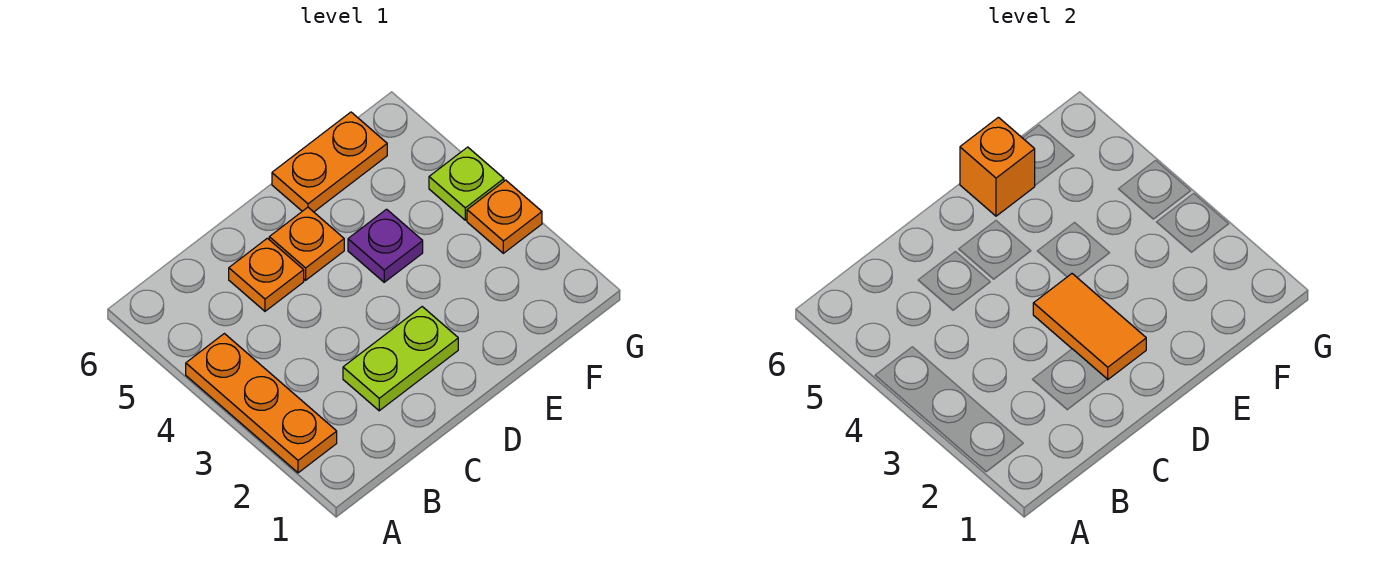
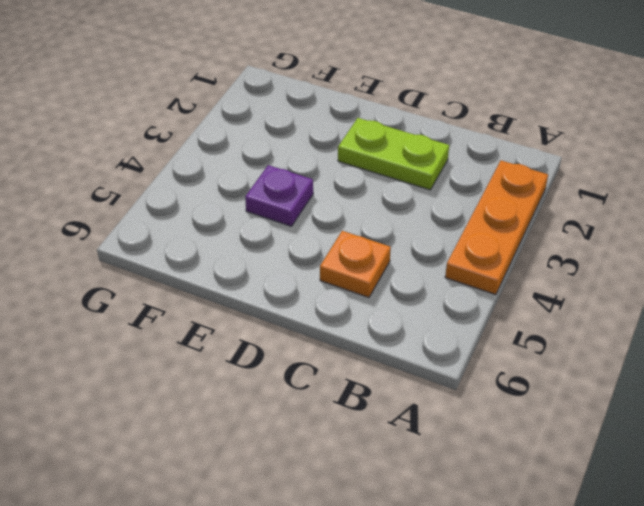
none -> orange plate D5 level 1
none -> orange plate E6:F6 level 1

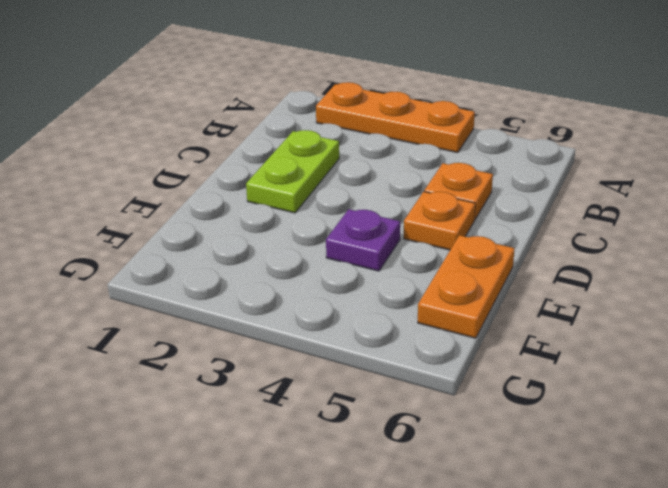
none -> orange plate G3 level 1
none -> lime plate G4 level 1

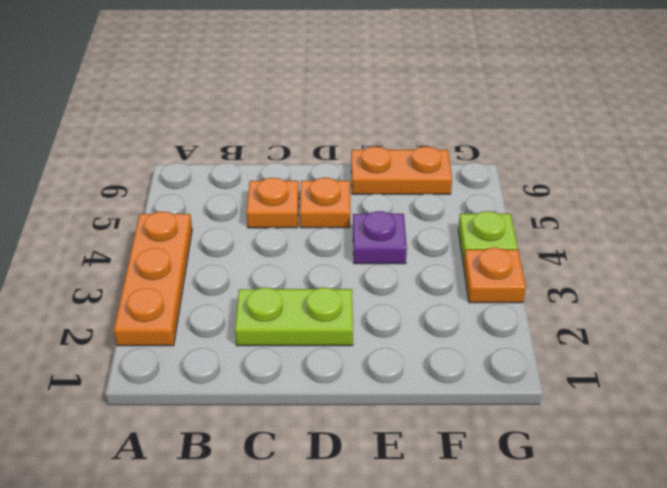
none -> orange tile D2:D3 level 2
none -> orange brick E6 level 2

